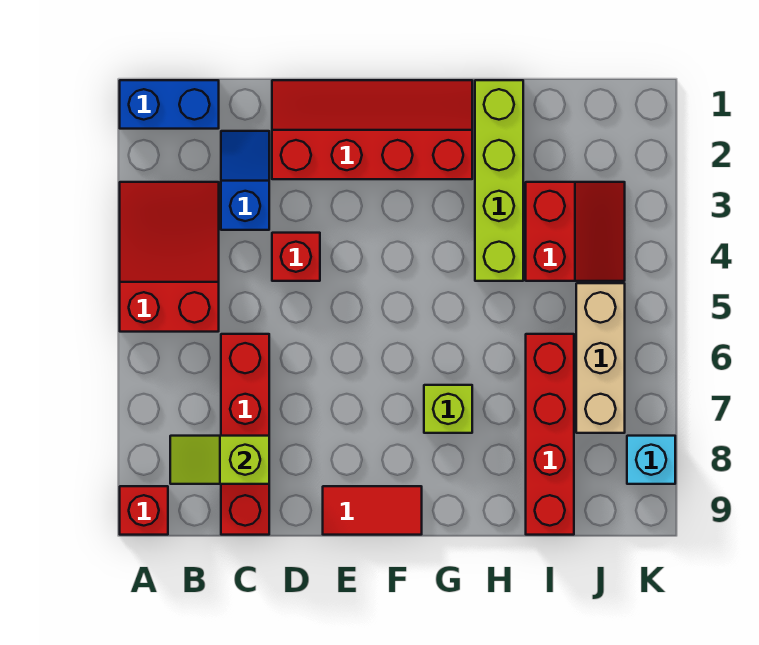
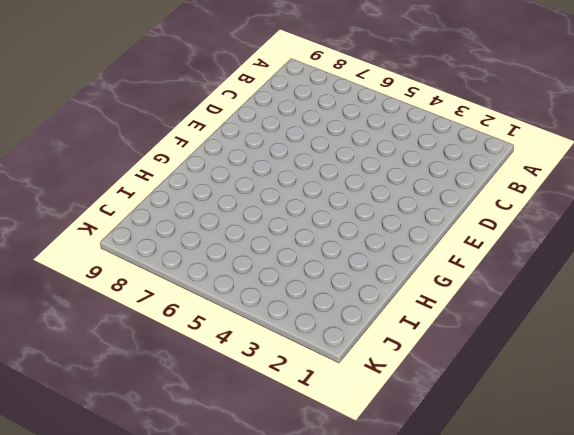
none -> blue brick A1:B1 level 1
none -> red slope A3:B5 level 1 top 5
none -> red brick A9 level 1

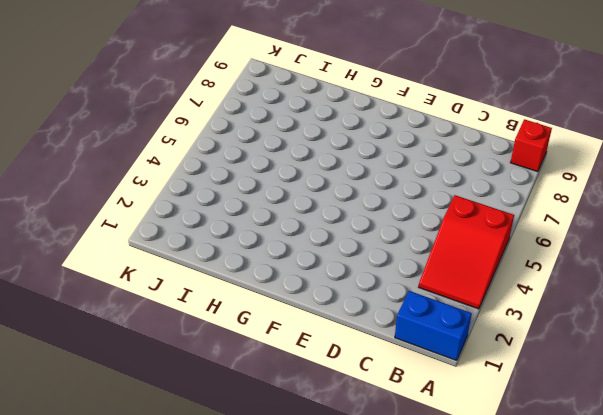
none -> blue slope C2:C3 level 1 top 3
none -> red brick C6:C9 level 1
none -> red slope D1:G2 level 1 top 2

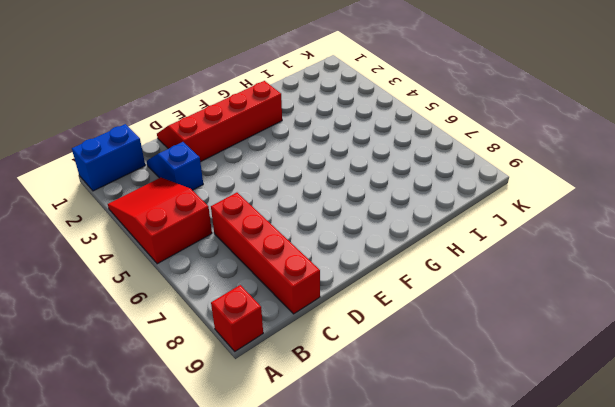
none -> red brick D4 level 1
none -> red tile E9:F9 level 1
none -> lime brick G7 level 1

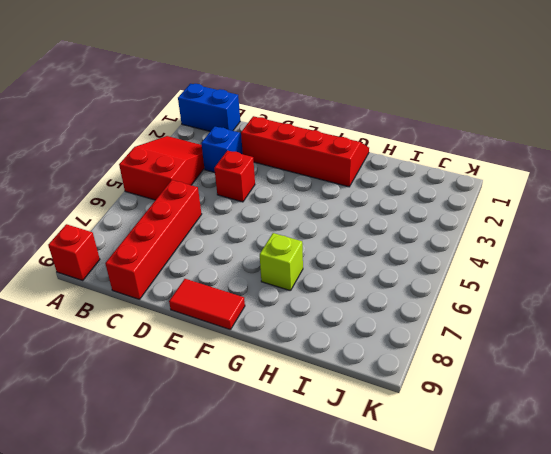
none -> lime brick H1:H4 level 1
none -> red slope I3:J4 level 1 top I
none -> red brick I6:I9 level 1

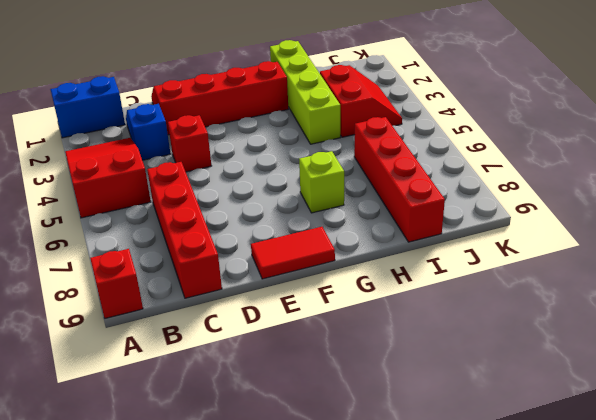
none -> tan brick J5:J7 level 1
none -> cyan brick K8 level 1
none -> lime slope B8:C8 level 2 top C

